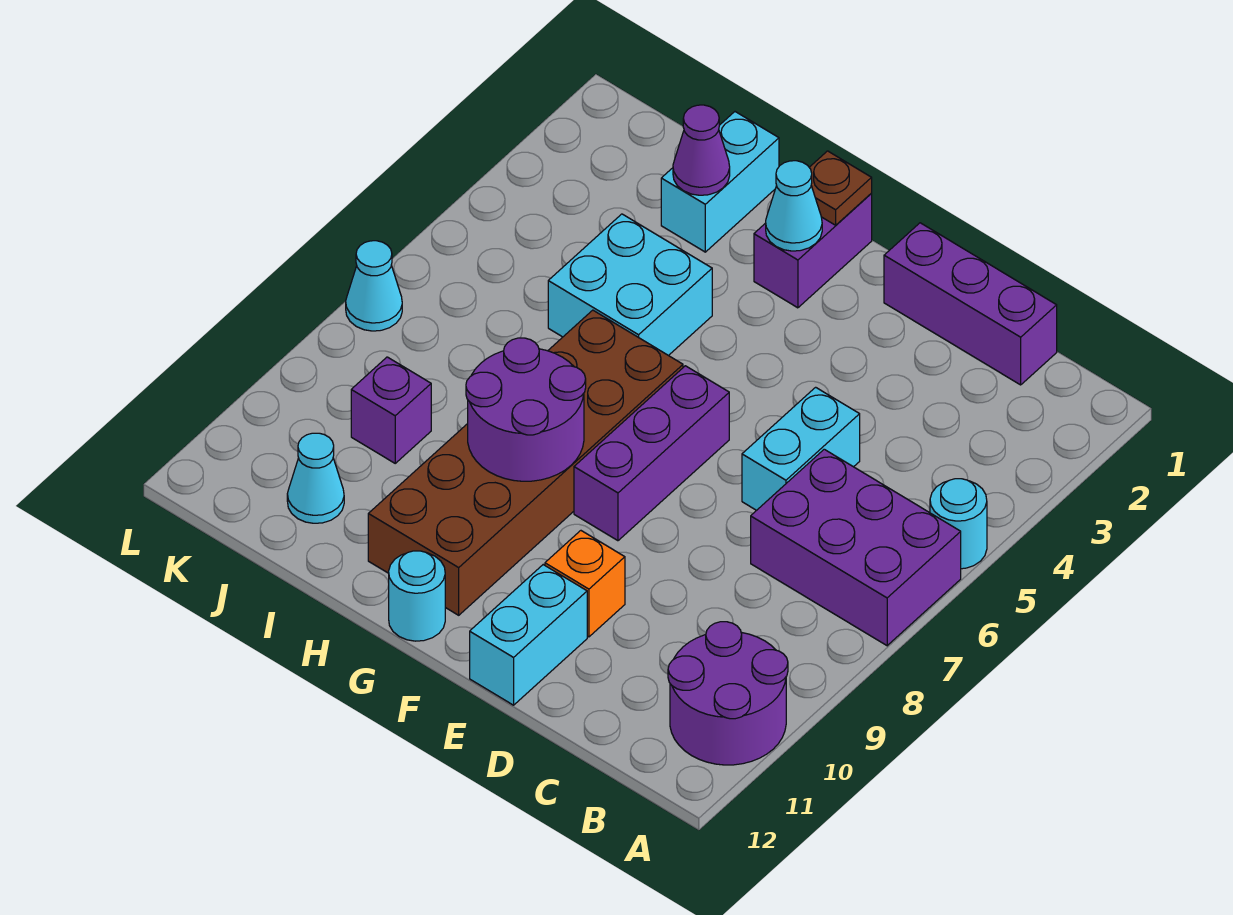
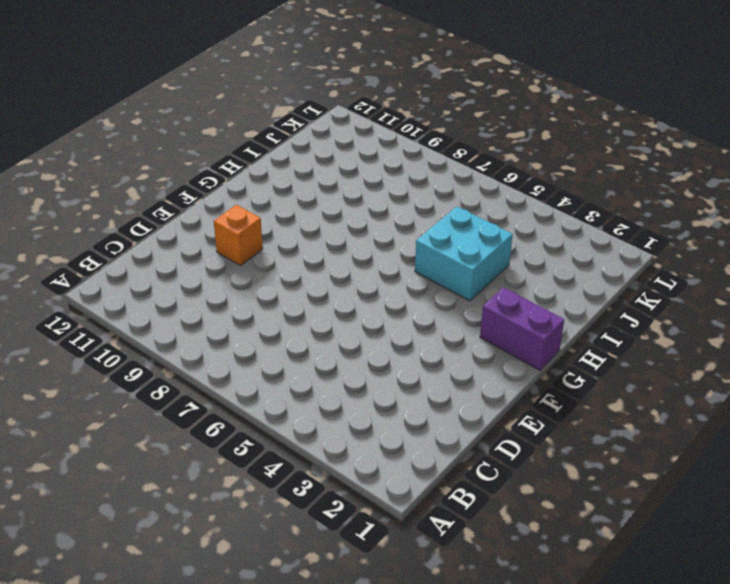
none -> cyan round brick A5 level 1
none -> purple brick A6:C7 level 1
none -> purple round brick A10:B11 level 1

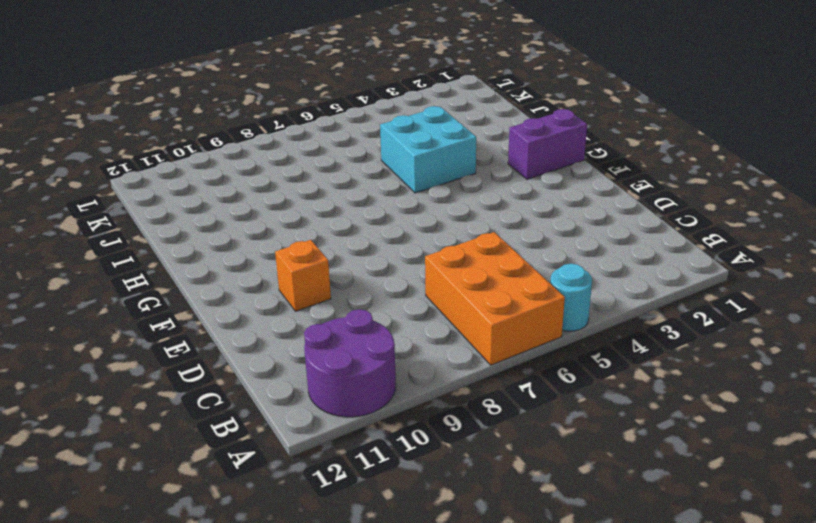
orange brick A6:C7 level 1 -> purple brick A6:C7 level 1
none -> purple brick C1:E1 level 1
none -> cyan brick D5:D6 level 1
none -> cyan brick E11:E12 level 1

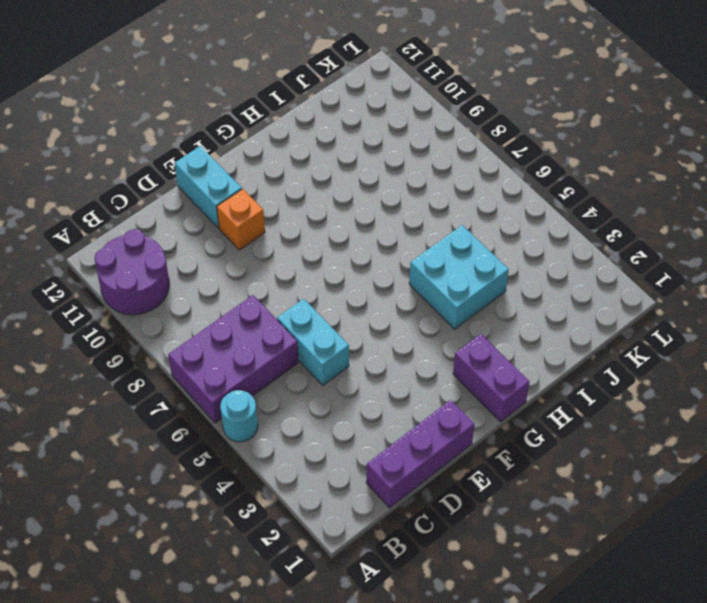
none -> purple brick F6:F8 level 1
none -> brown brick G6:H11 level 1
none -> cyan round brick G12 level 1

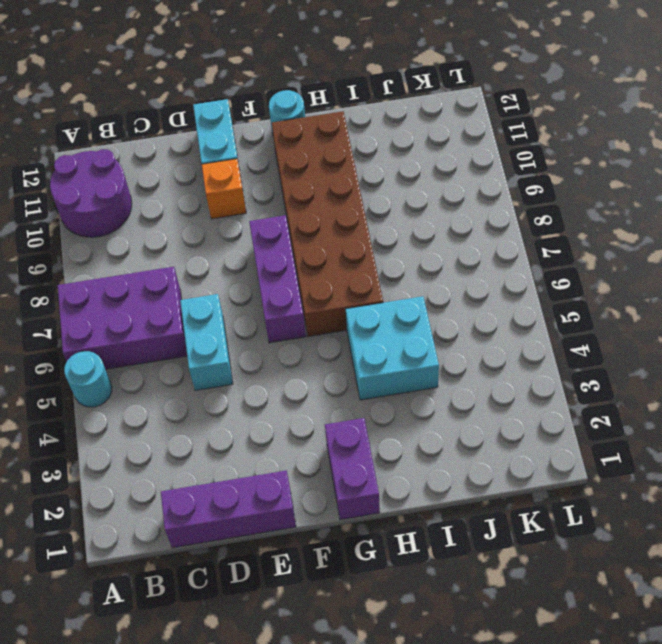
none -> cyan brick I1:I2 level 1
none -> purple brick J9 level 1
none -> cyan cone J11 level 1

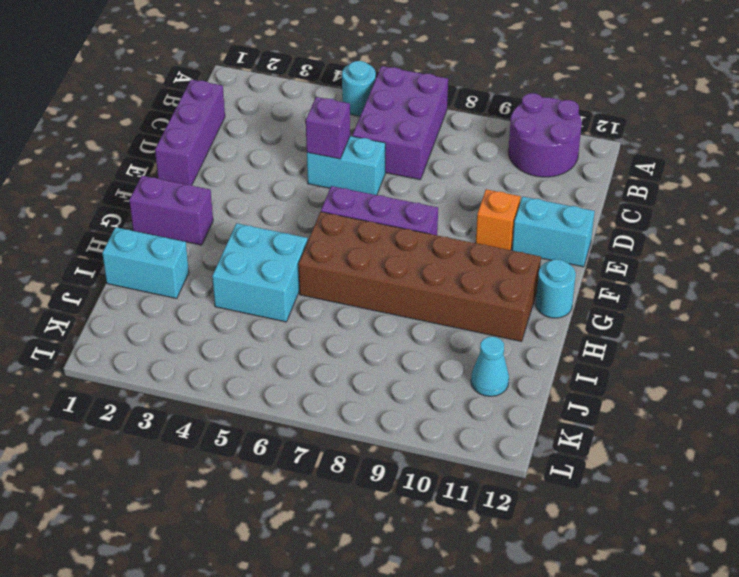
purple brick D5 level 2 -> purple brick J9 level 1
none -> cyan cone L7 level 1
none -> brown plate G1 level 2
none -> cyan cone G2 level 2

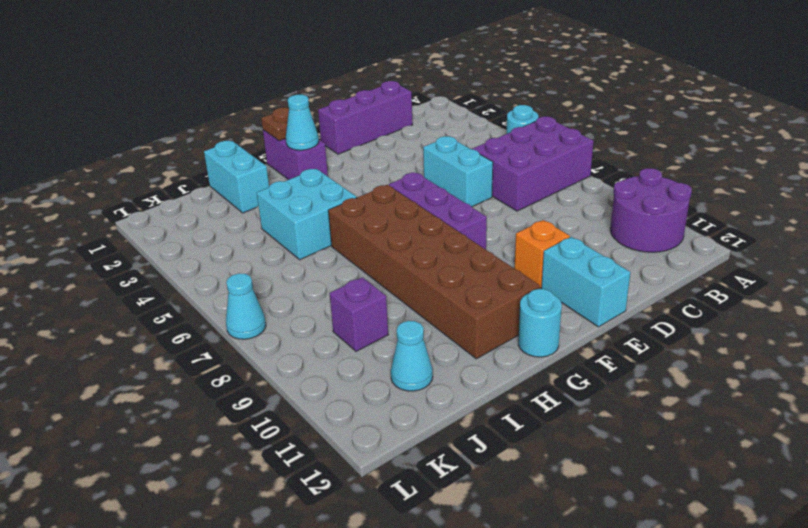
none -> purple round brick G8:H9 level 2
none -> purple cone I2 level 2

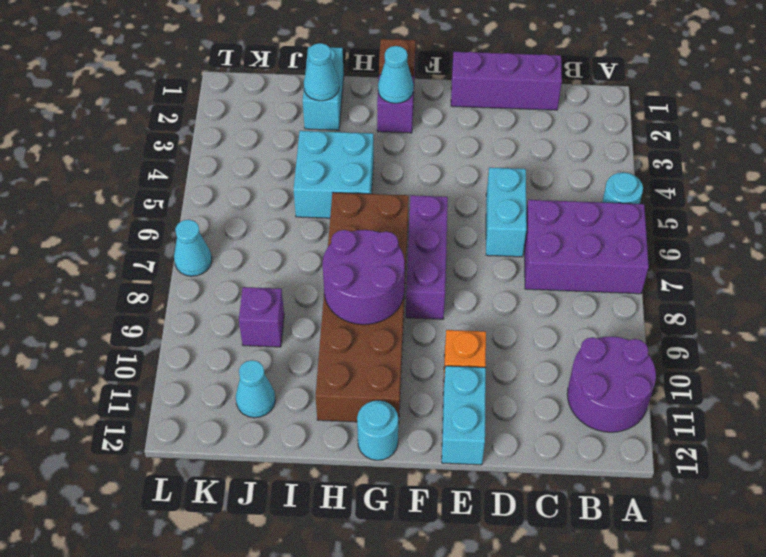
cyan cone I2 level 2 -> purple cone I2 level 2

